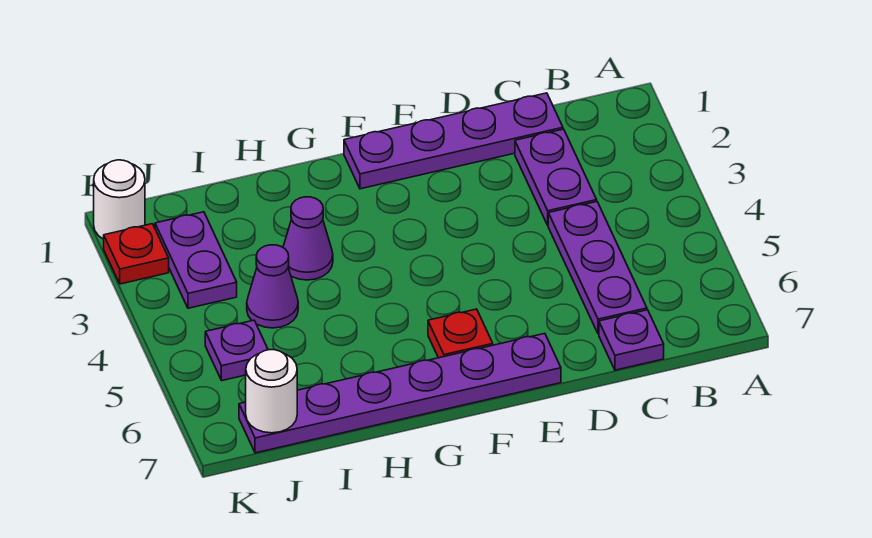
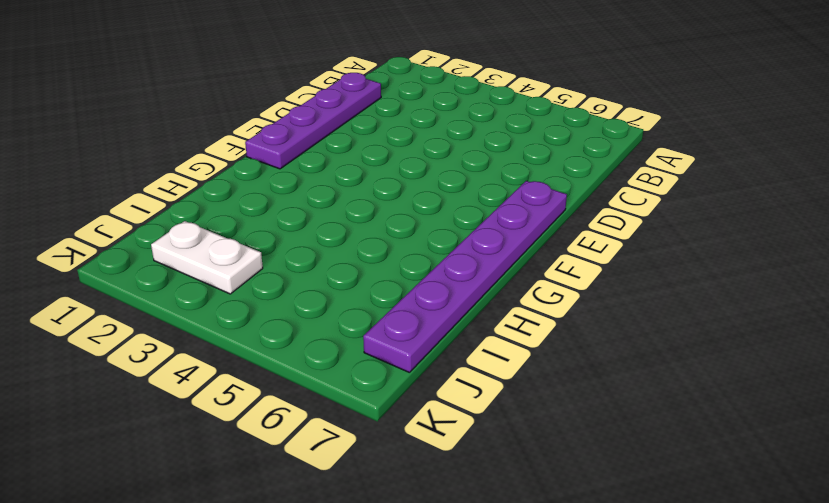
white plate J2:J3 level 1 -> purple plate J2:J3 level 1
none -> purple plate C2:C3 level 1
none -> purple plate C4:C6 level 1
none -> purple plate C7 level 1

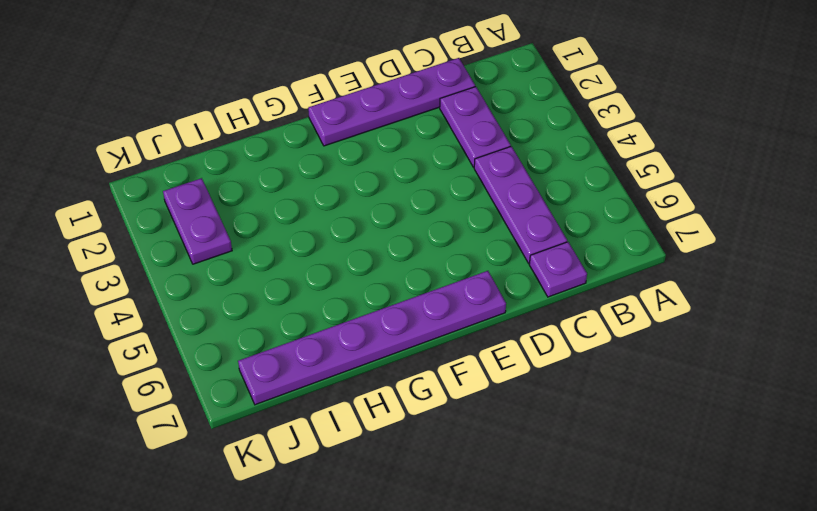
none -> red plate F6 level 1
none -> purple cone H3 level 1
none -> purple cone I4 level 1

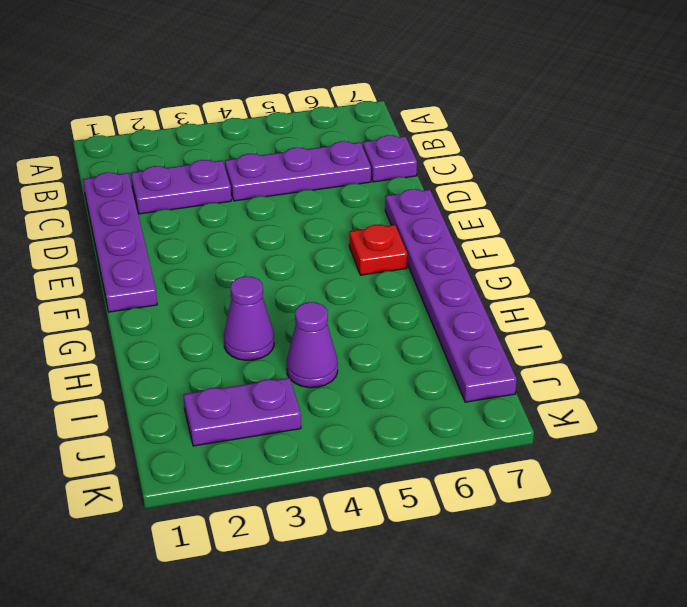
none -> purple plate J5 level 1
none -> white round brick K1 level 1
none -> red plate K2 level 1

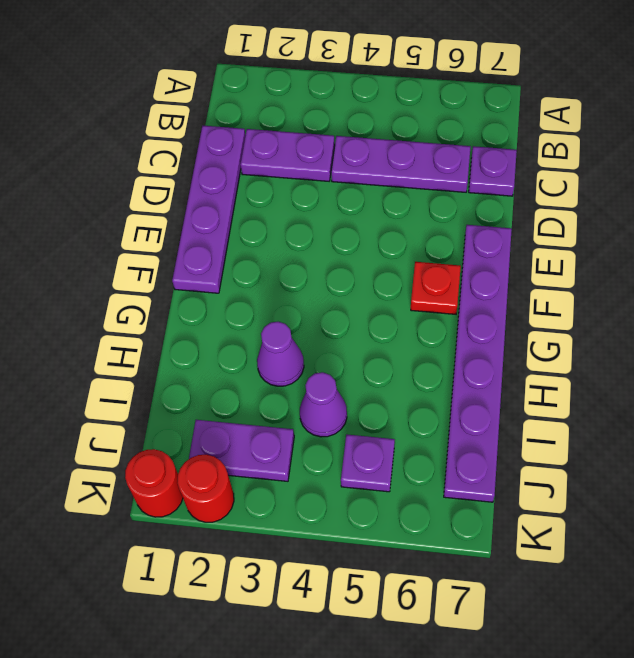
red round brick K1 level 1 -> white round brick K1 level 1
red round brick K2 level 1 -> red plate K2 level 1
none -> white round brick J7 level 2

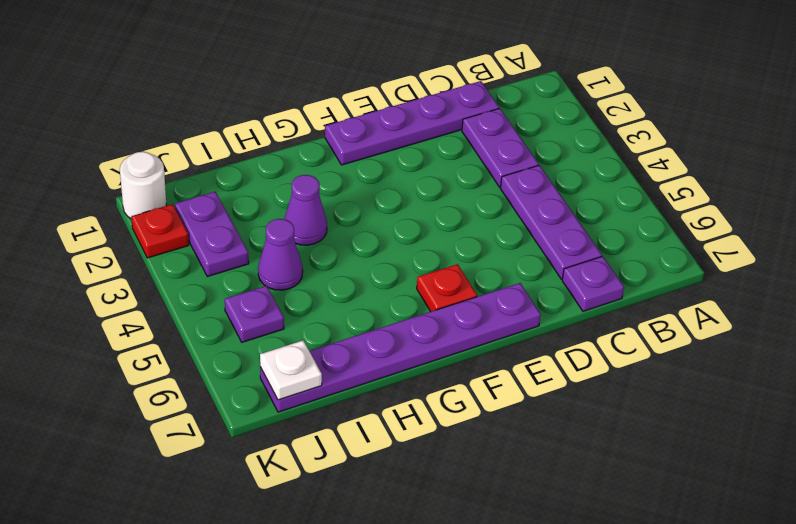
white plate J7 level 2 -> white round brick J7 level 2

